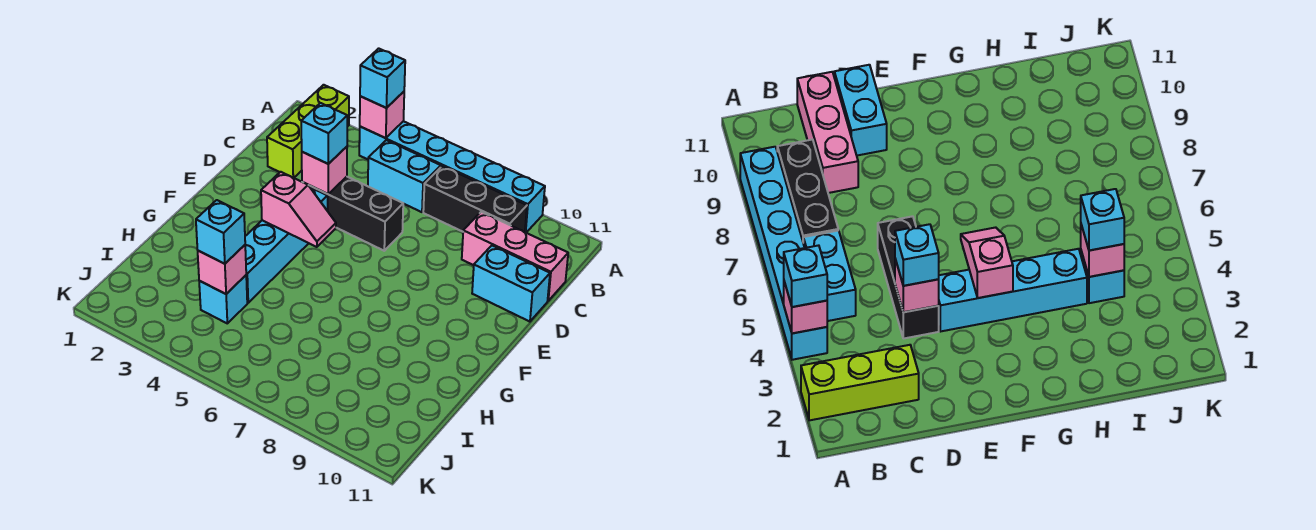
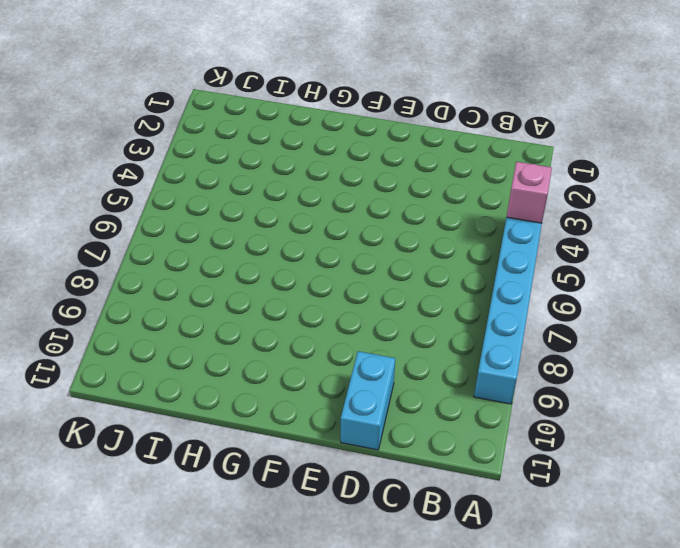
none -> lime brick A2:C2 level 1
none -> cyan brick B5:B6 level 1
none -> black brick B7:B9 level 1

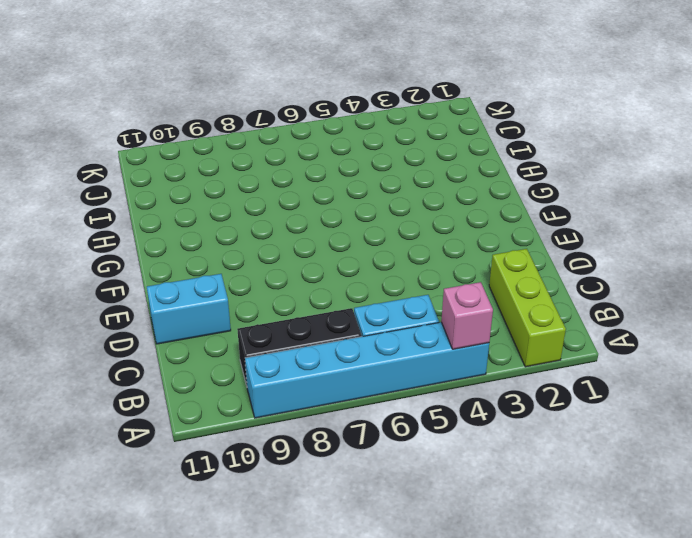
none -> pink brick C9:C11 level 1
none -> black brick D4:D6 level 1
none -> cyan brick E4:H4 level 1

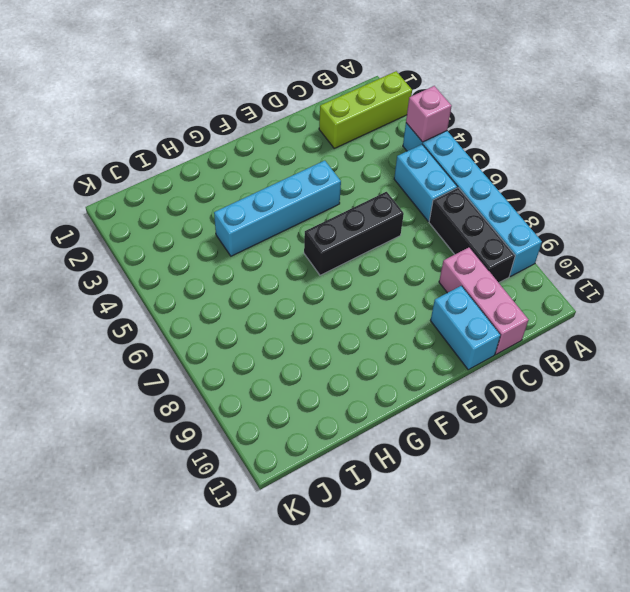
black brick D6:F6 level 1 -> black brick D4:D6 level 1
none -> cyan brick I4 level 1
none -> pink brick D4 level 2
none -> pink slope F4:F5 level 2 top 4

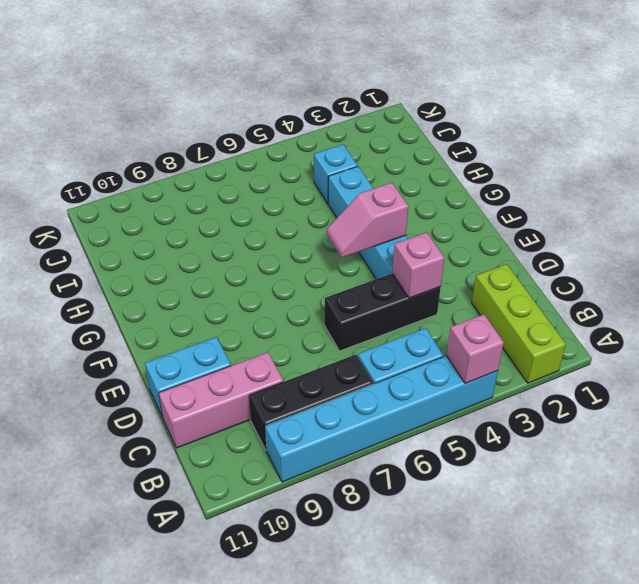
none -> pink brick I4 level 2
none -> cyan brick A4 level 3
none -> cyan brick D4 level 3

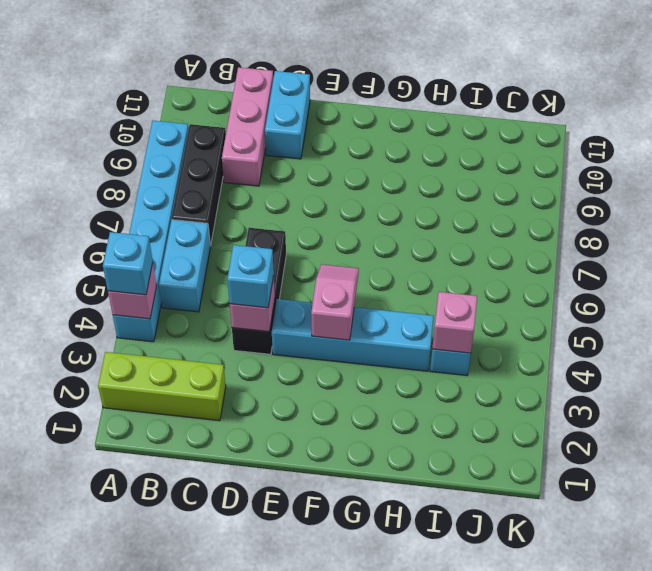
none -> cyan brick I4 level 3

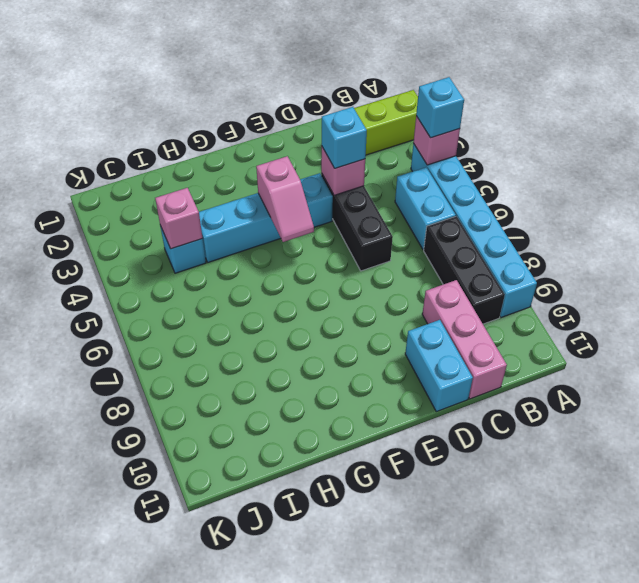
none -> cyan brick I4 level 3

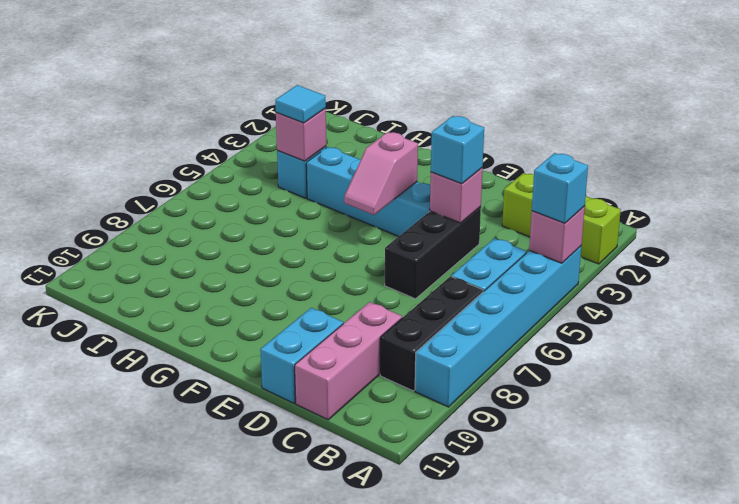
cyan tile I4 level 3 -> cyan brick I4 level 3

